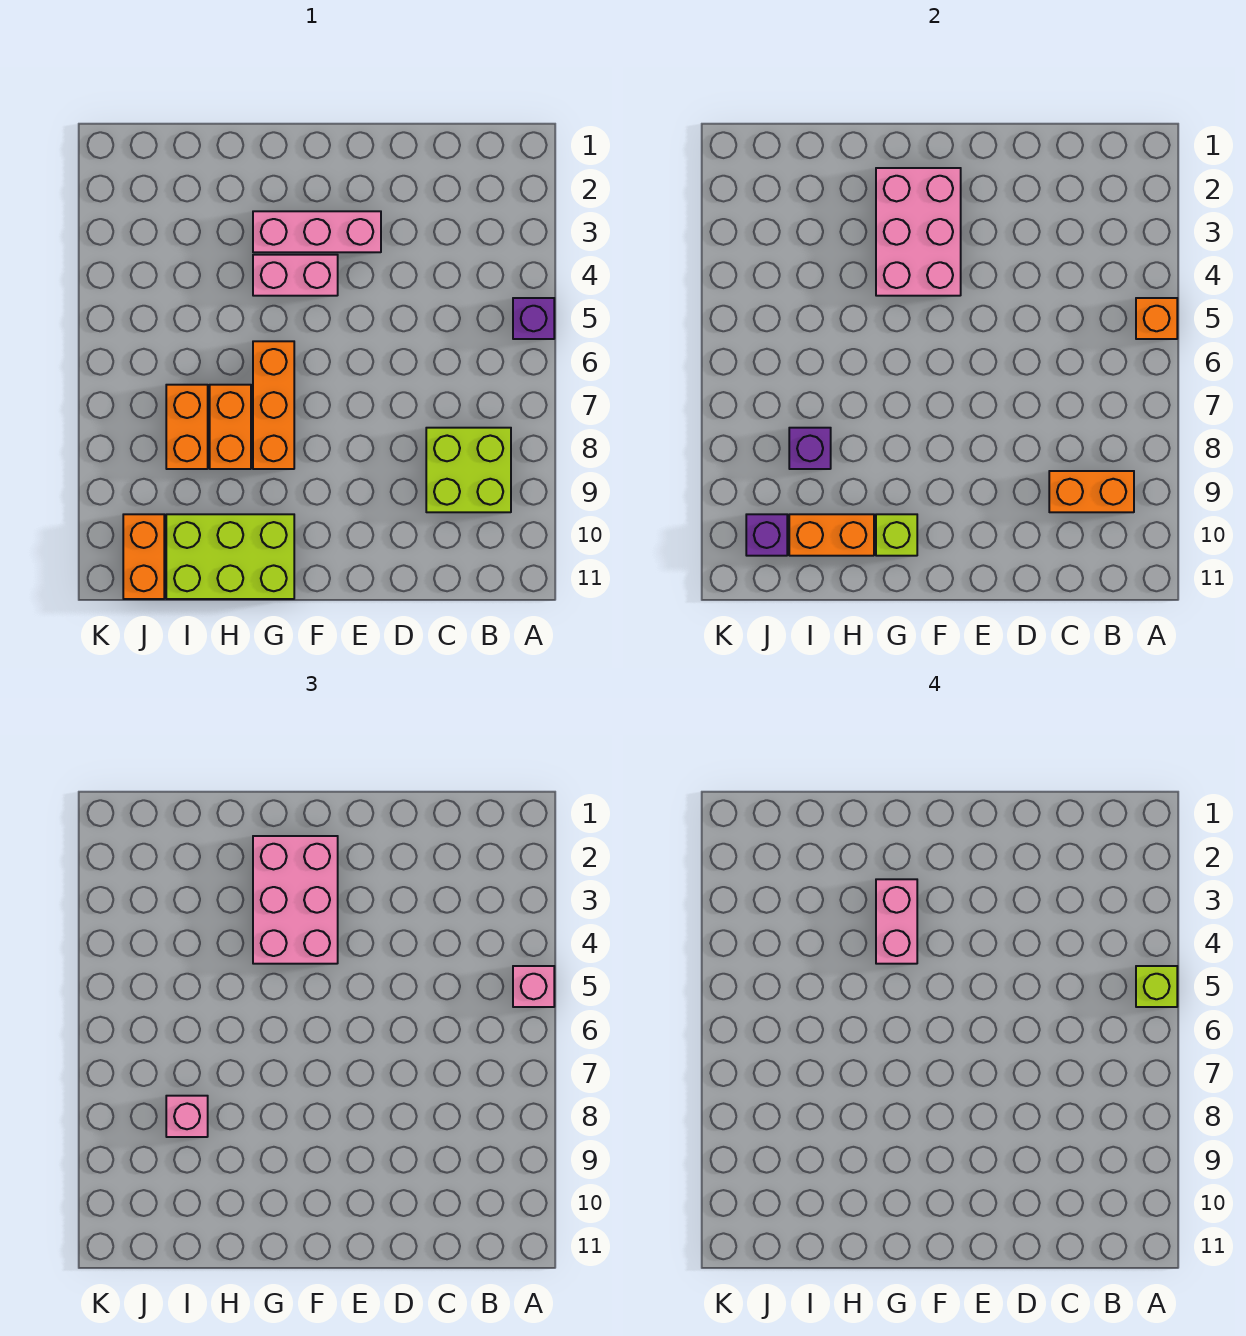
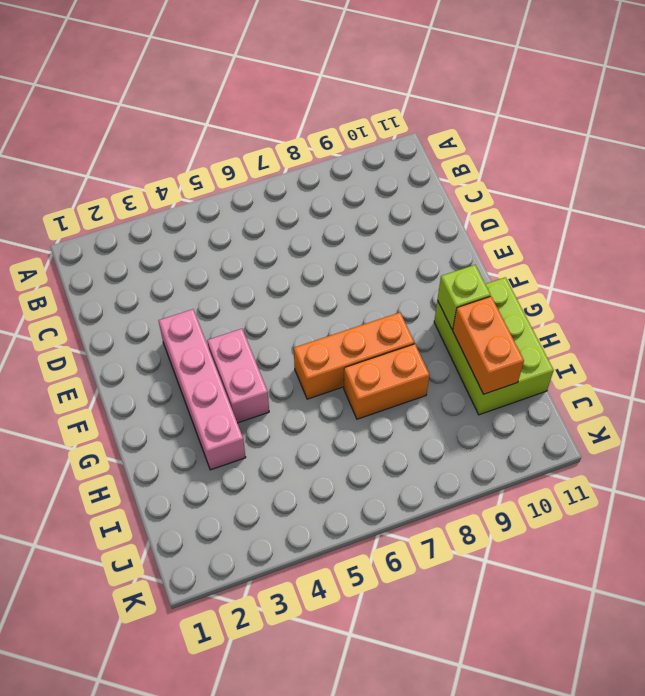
pink brick E3:H3 level 1 -> pink brick E3:G3 level 1
none -> purple brick A5 level 1
none -> lime brick B8:C9 level 1
none -> orange brick I7:I8 level 1

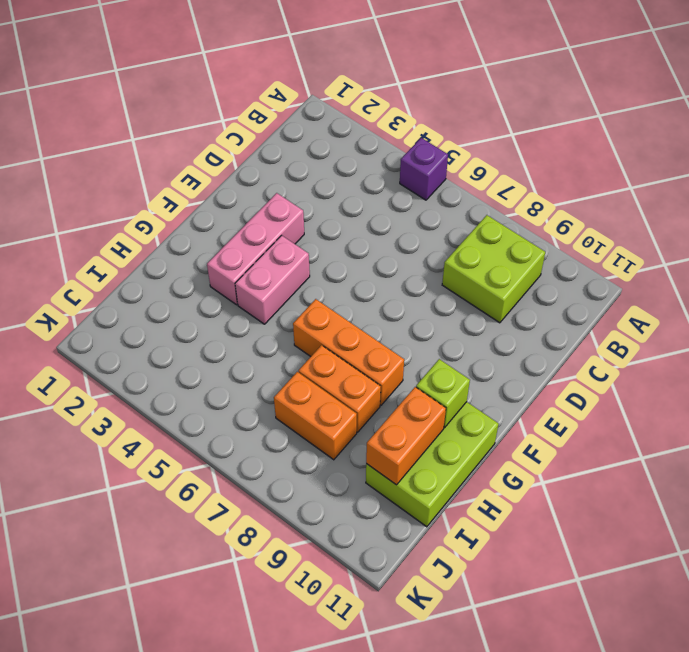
none -> orange brick J10:J11 level 1
none -> orange brick A5 level 2
none -> orange brick B9:C9 level 2

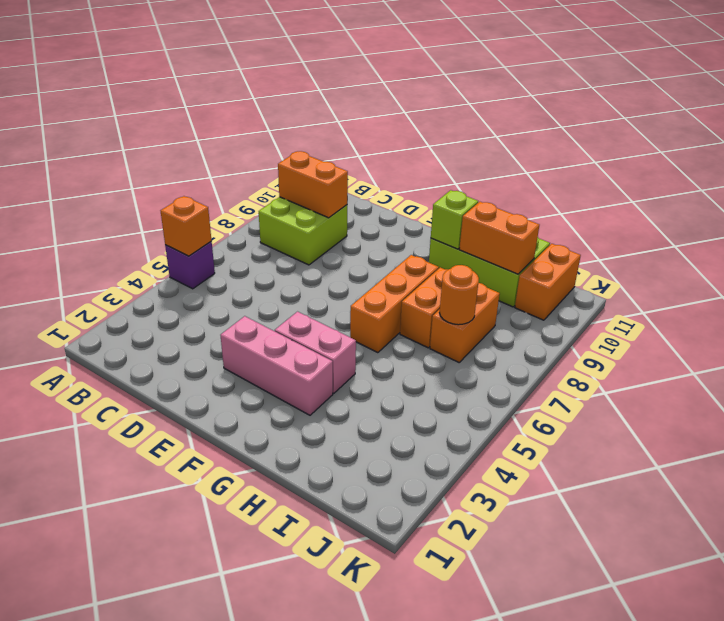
orange round brick I7 level 2 -> none
none -> pink brick F2:G4 level 2
none -> purple brick I8 level 2
none -> purple brick J10 level 2

